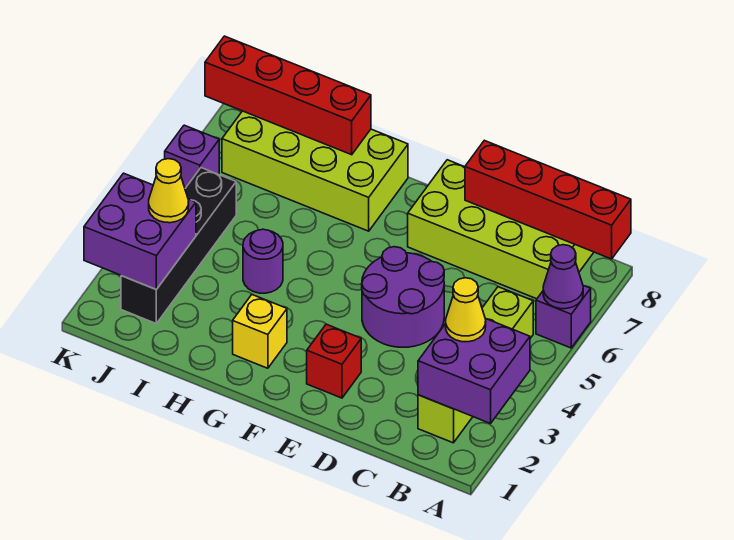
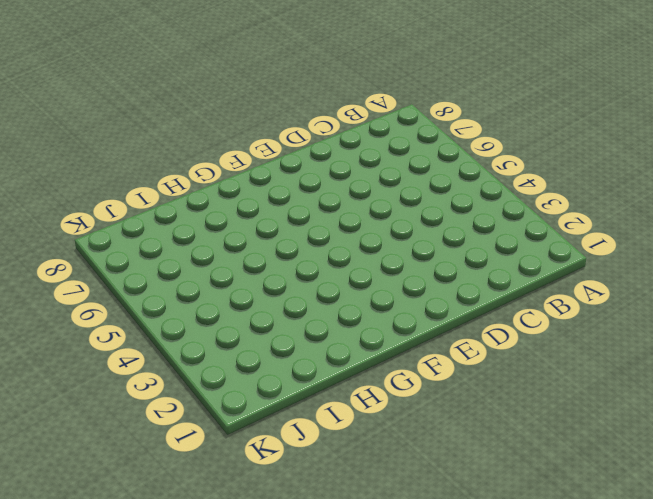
none -> purple brick A6 level 1
none -> lime brick B2:B5 level 1
none -> lime brick B7:E8 level 1

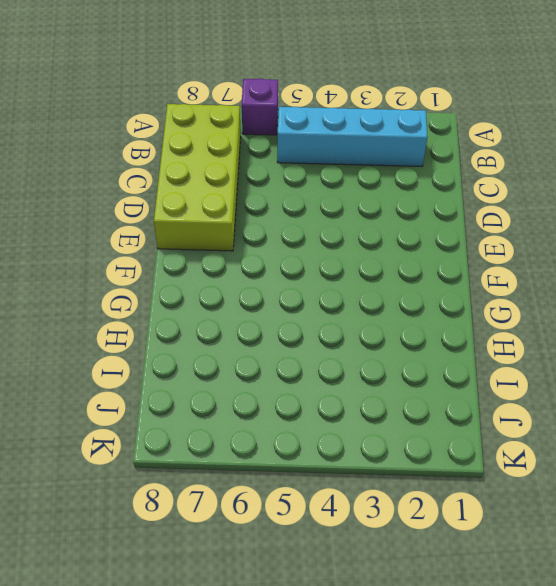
cyan brick B2:B5 level 1 -> lime brick B2:B5 level 1
none -> purple round brick D4:E5 level 1
none -> red brick E2 level 1
none -> yellow brick G2 level 1

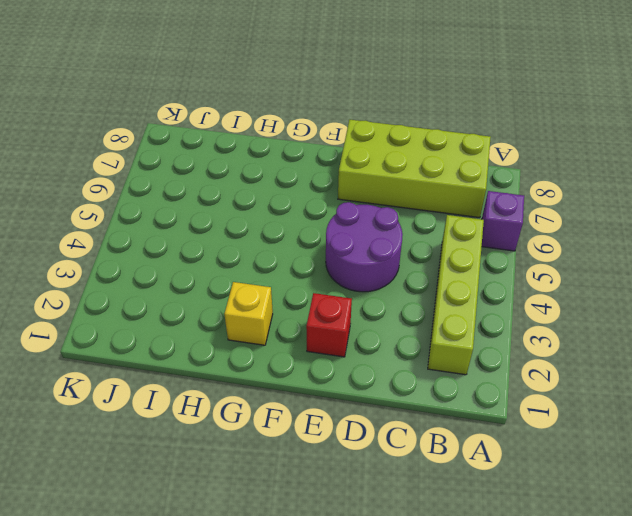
none -> lime brick G7:J8 level 1
none -> purple round brick H4 level 1
none -> black brick J2:J5 level 1

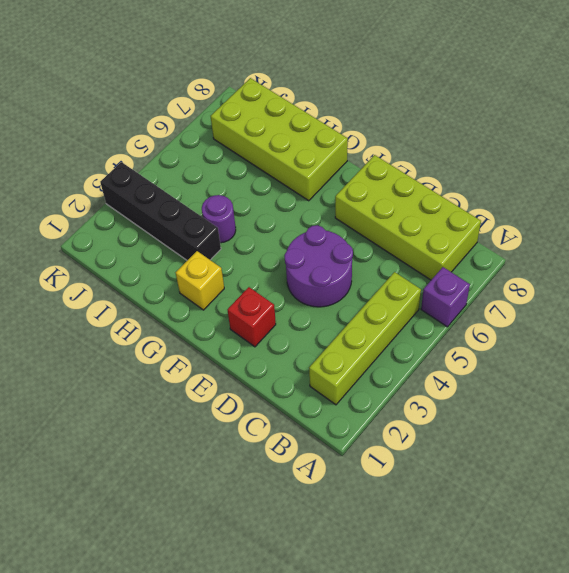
black brick H3:K3 level 1 -> black brick J2:J5 level 1
none -> purple brick K6 level 1
none -> purple brick A2:B3 level 2
none -> purple cone A6 level 2

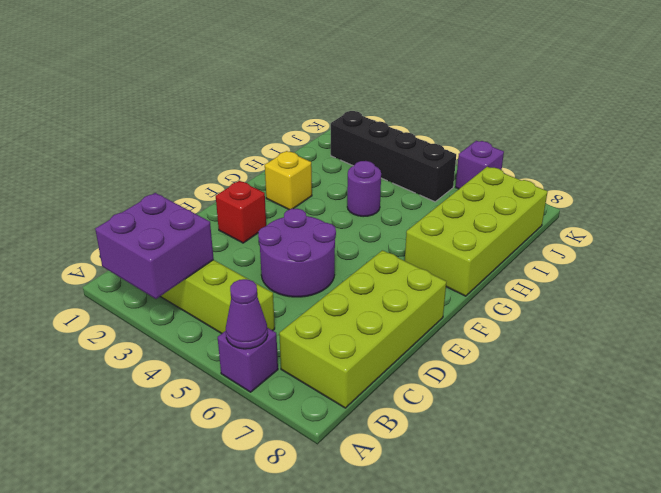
none -> red brick A8:D8 level 2
none -> red brick H8:K8 level 2
none -> purple brick J2:K3 level 2

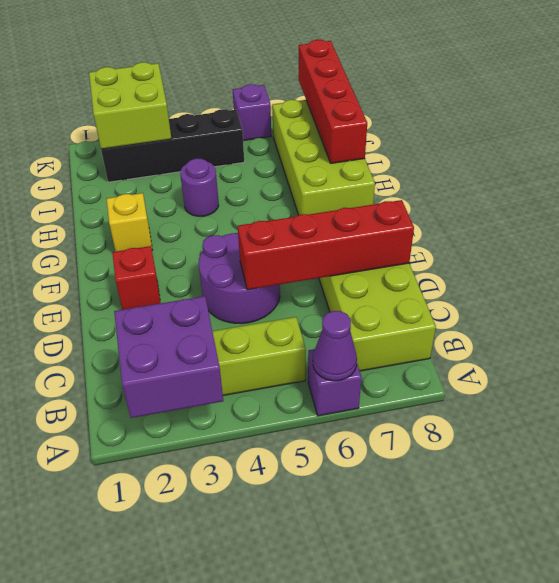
red brick D5:D8 level 2 -> red brick A8:D8 level 2
lime brick J2:K3 level 2 -> purple brick J2:K3 level 2
none -> yellow cone B3 level 3
none -> yellow cone J3 level 3

